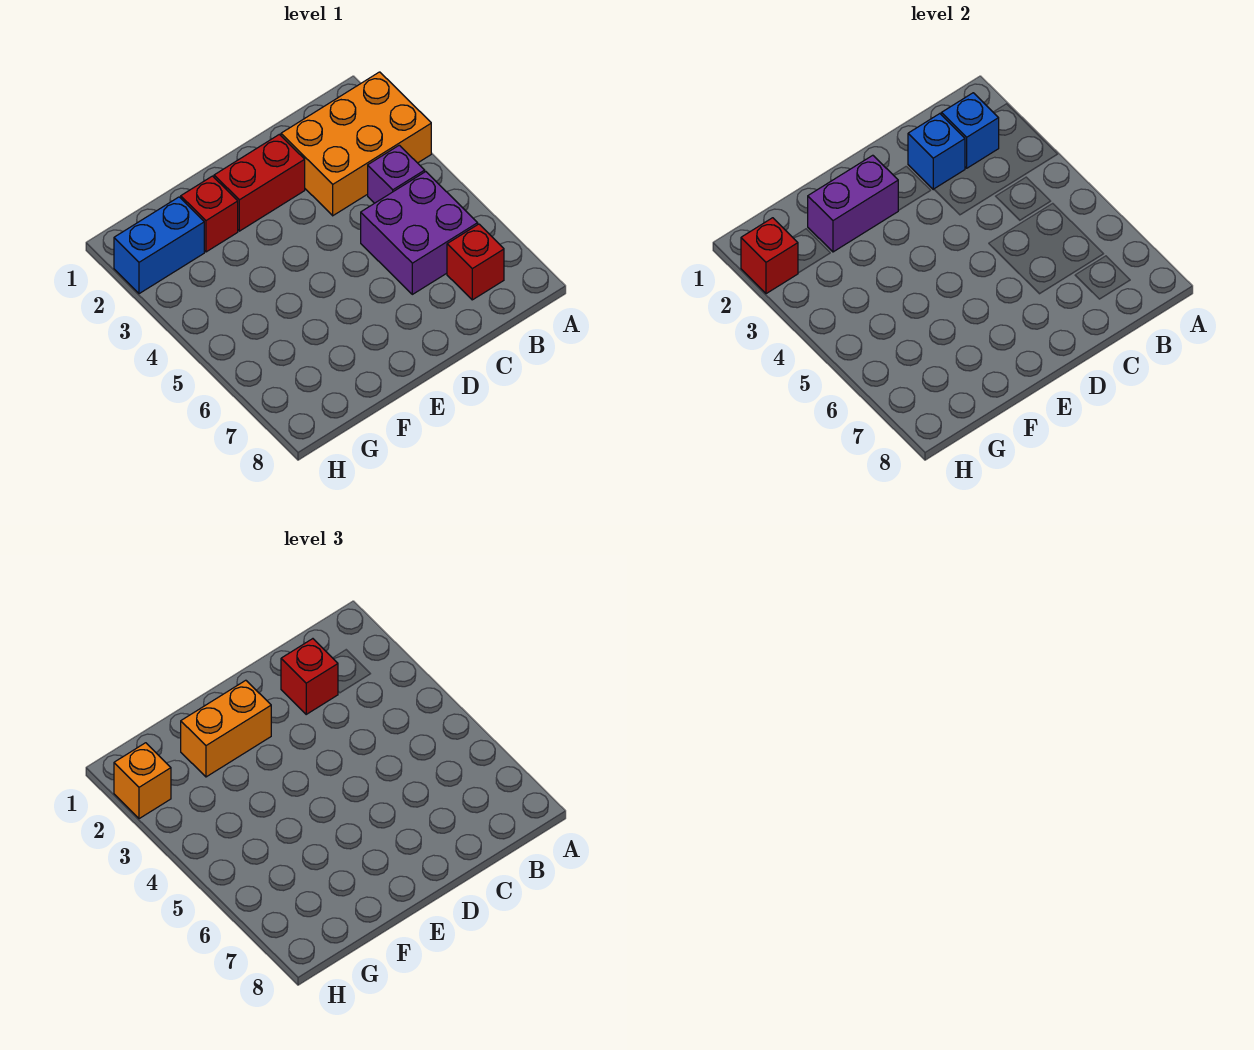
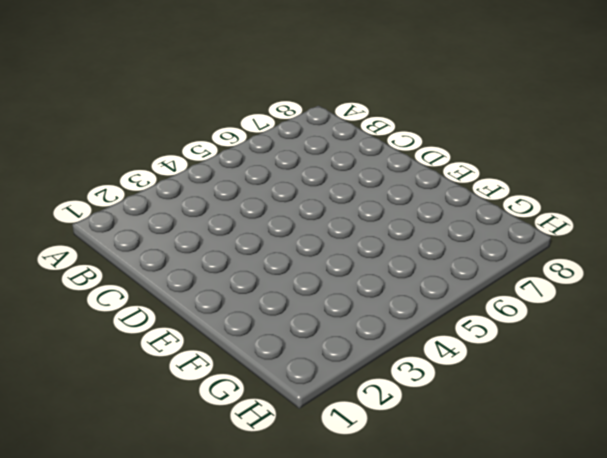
none -> orange brick A2:C3 level 1
none -> purple brick B4 level 1
none -> purple brick B5:C6 level 1

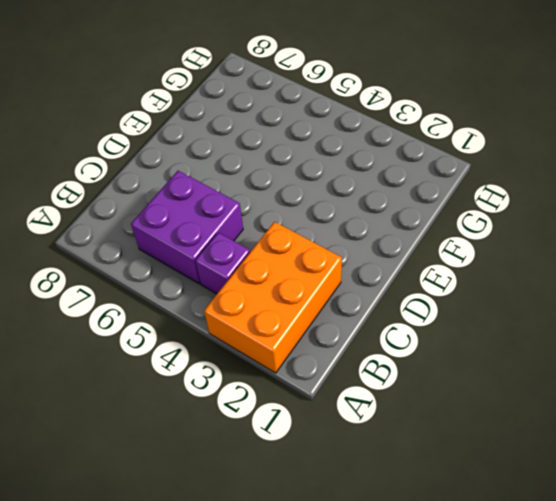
none -> red brick B7 level 1
none -> red brick D2:E2 level 1
none -> red brick F2 level 1

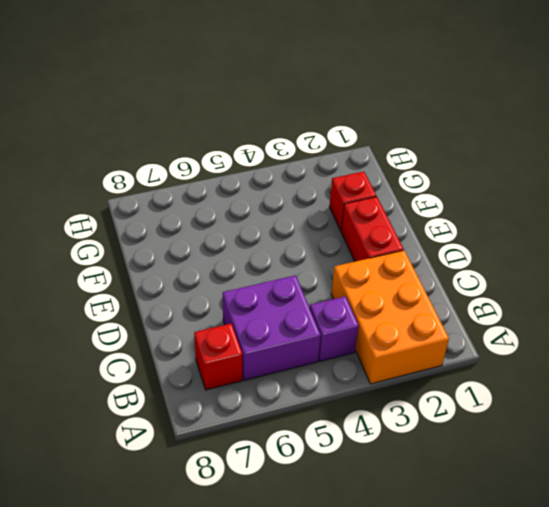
none -> blue brick G2:H2 level 1
none -> blue brick B2 level 2
none -> blue brick C2 level 2

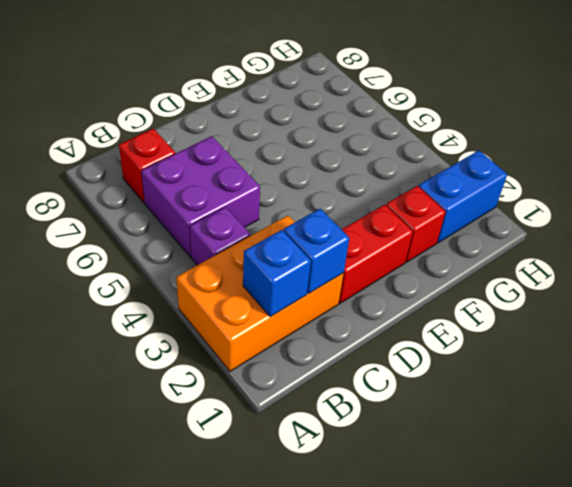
none -> purple brick E2:F2 level 2
none -> red brick H2 level 2
none -> red brick C2 level 3

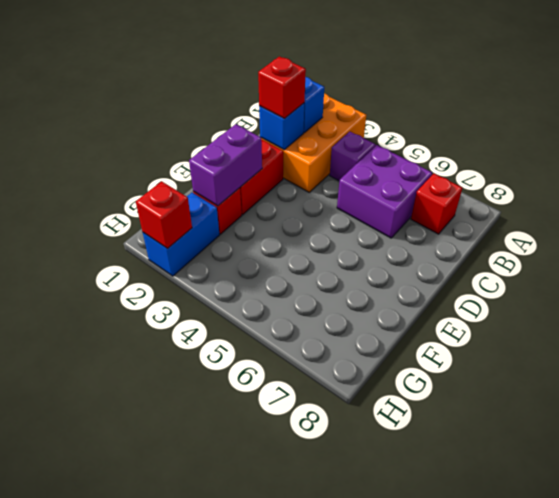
none -> orange brick E2:F2 level 3
none -> orange brick H2 level 3

